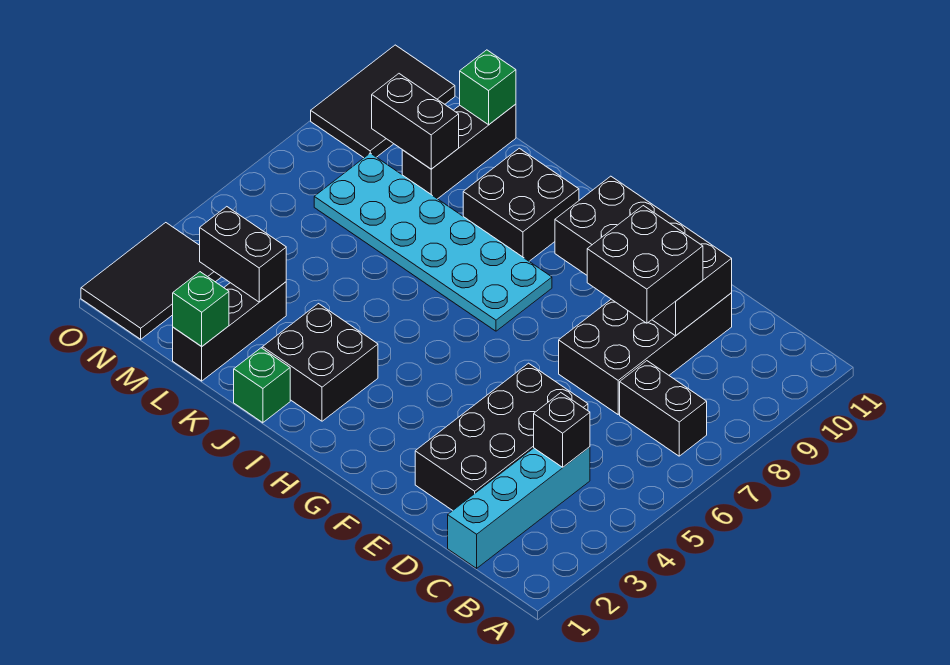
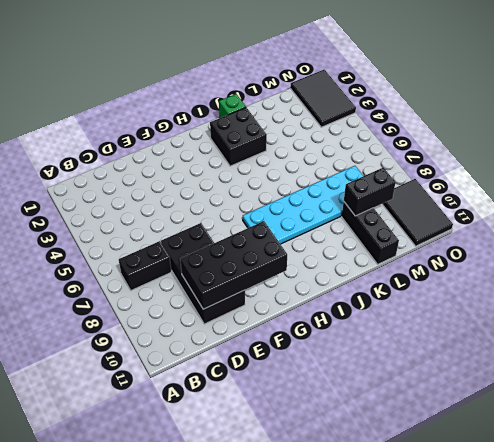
none -> cyan brick C1:C4 level 1
none -> black brick D2:E5 level 1
none -> black brick I9:J10 level 1

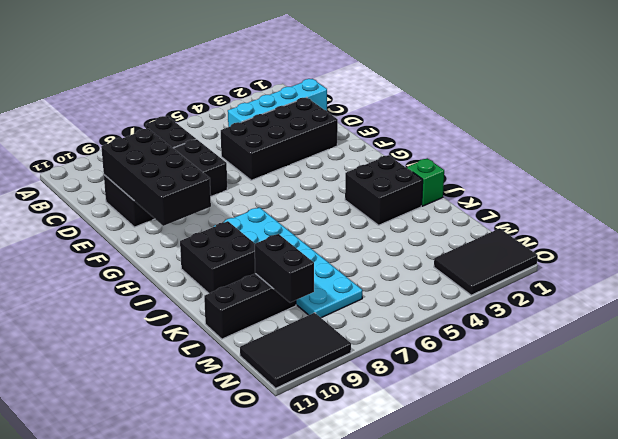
none -> black brick L1:L3 level 1
none -> black brick C4 level 2
none -> green brick L1 level 2

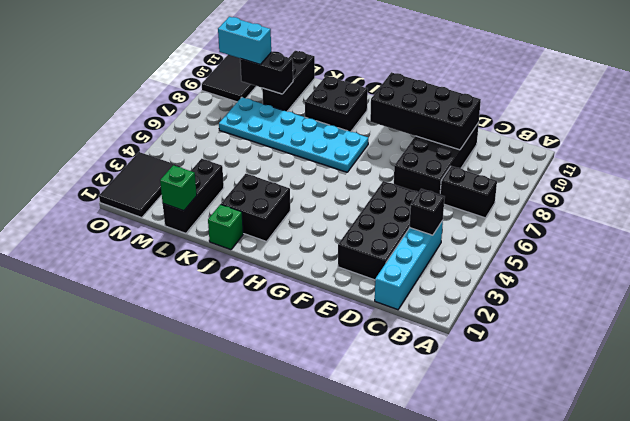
cyan brick M9:N9 level 3 -> none
none -> black brick L3:M3 level 2
none -> green brick L11 level 2
none -> black brick D8:E9 level 3

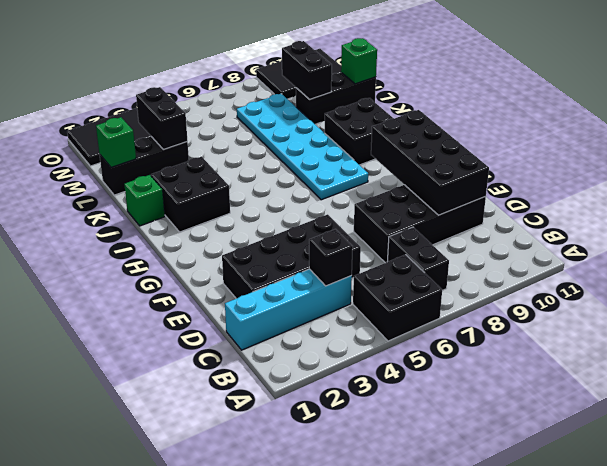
black brick A5:B6 level 1 -> black brick D8:E9 level 3

